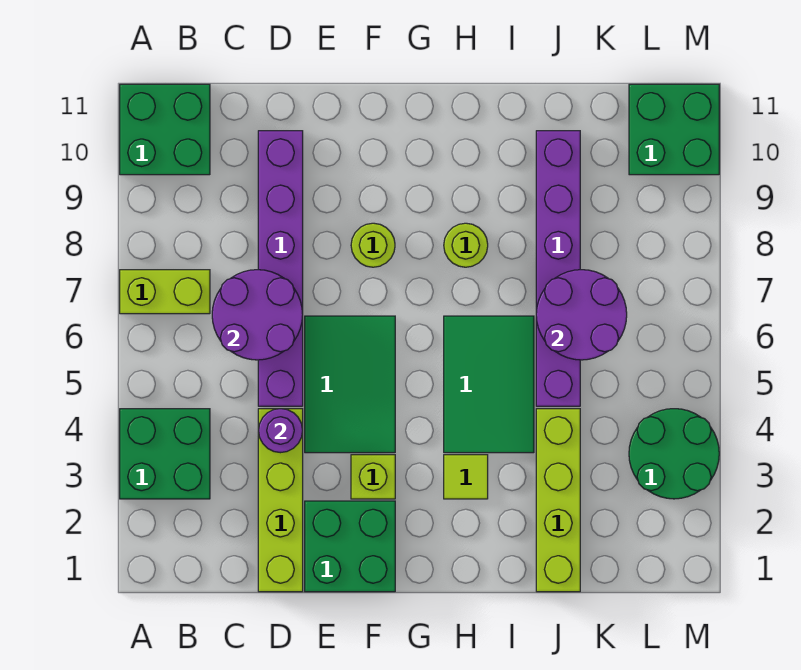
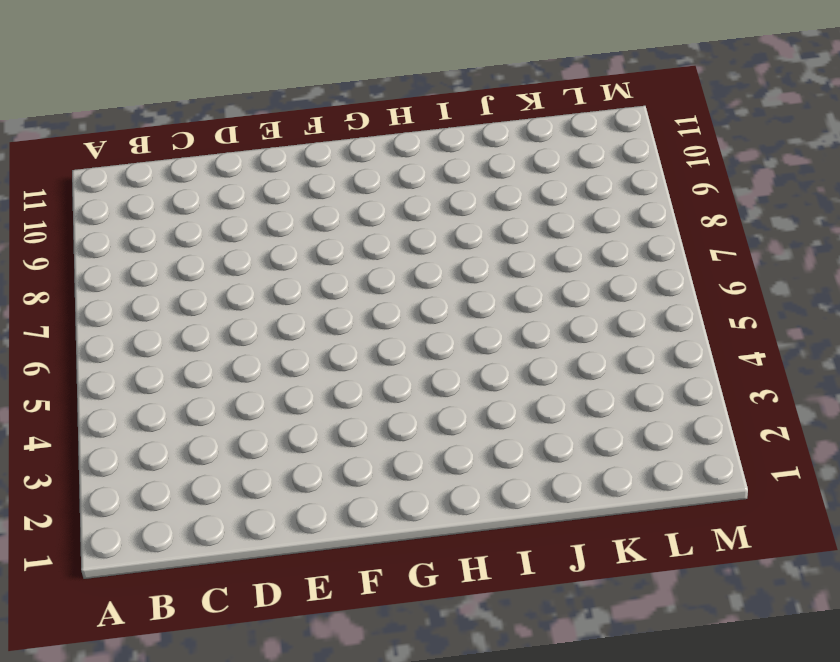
none -> green brick A3:B4 level 1
none -> lime brick A7:B7 level 1
none -> green brick A10:B11 level 1

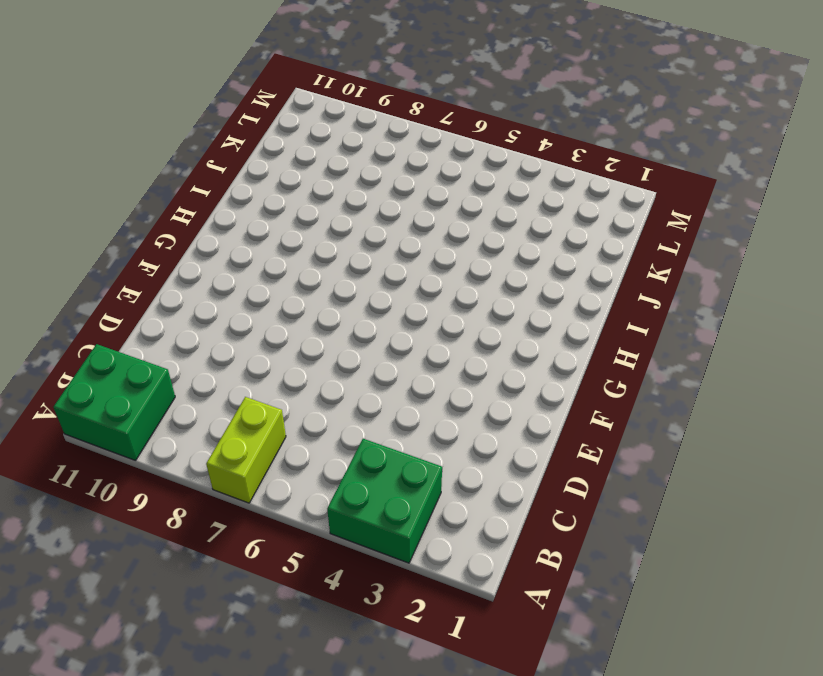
none -> lime brick D1:D4 level 1
none -> purple brick D5:D10 level 1
none -> green brick E1:F2 level 1

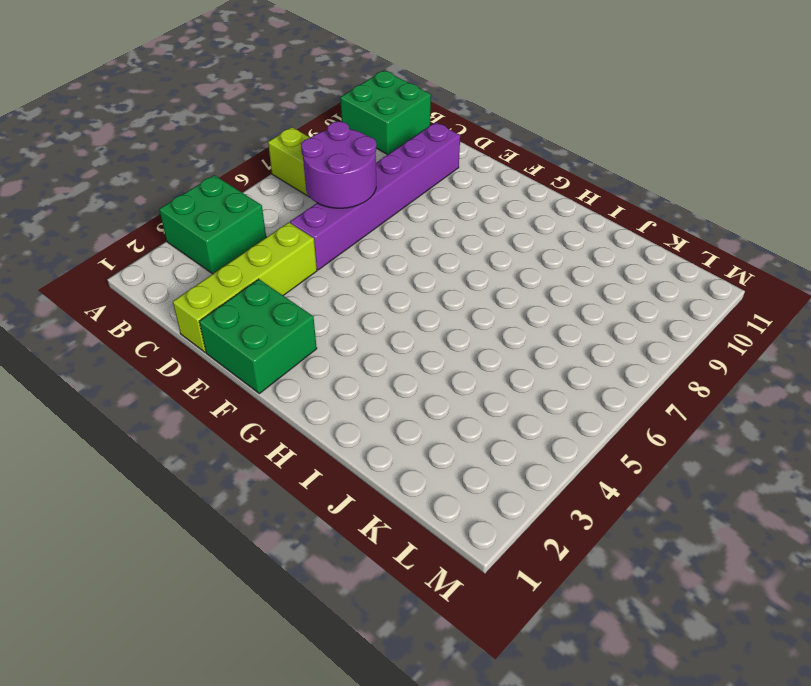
none -> green tile E4:F6 level 1
none -> lime brick F3 level 1
none -> lime round brick F8 level 1

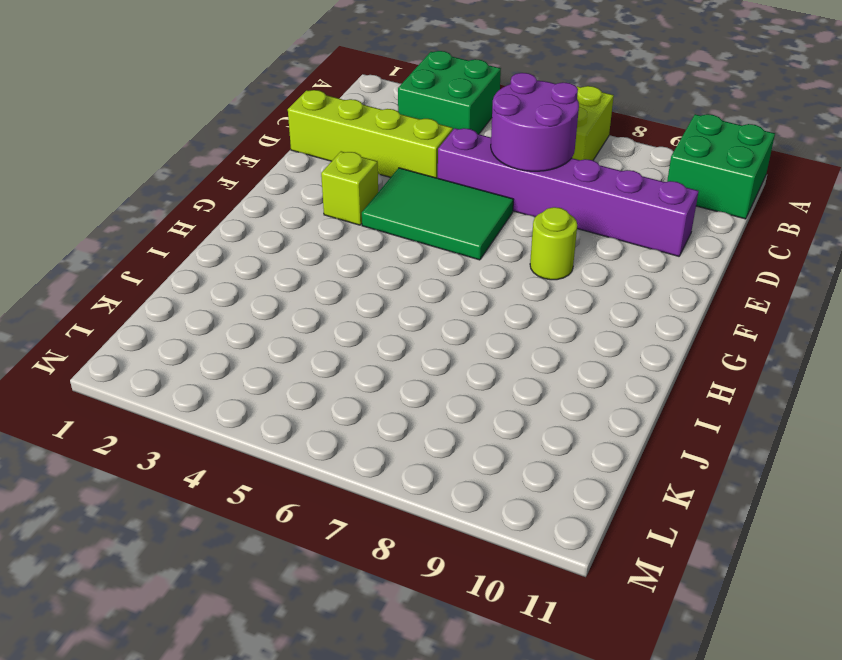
none -> green brick E1:F2 level 1
none -> lime tile H3 level 1
none -> green tile H4:I6 level 1

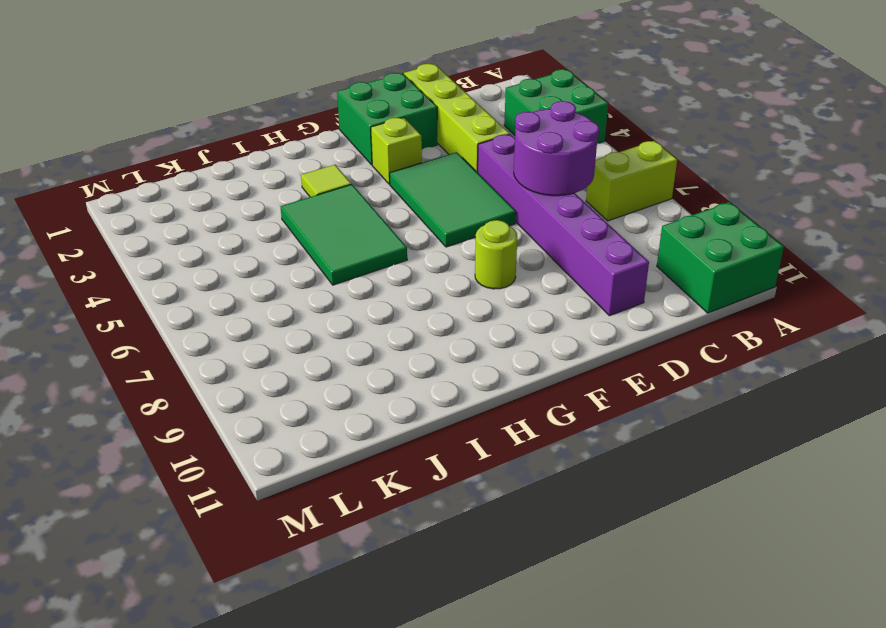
none -> lime round brick H8 level 1
none -> lime brick J1:J4 level 1
none -> purple brick J5:J10 level 1

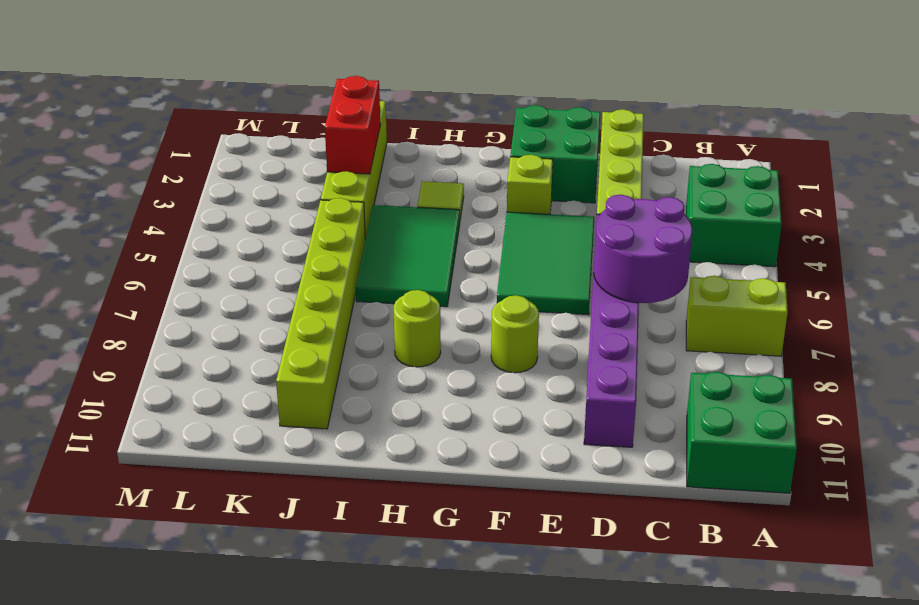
red brick J2:J3 level 2 -> none
lime brick J5:J10 level 1 -> purple brick J5:J10 level 1
none -> green round brick L3:M4 level 1
none -> green brick L10:M11 level 1
none -> purple round brick D4 level 2

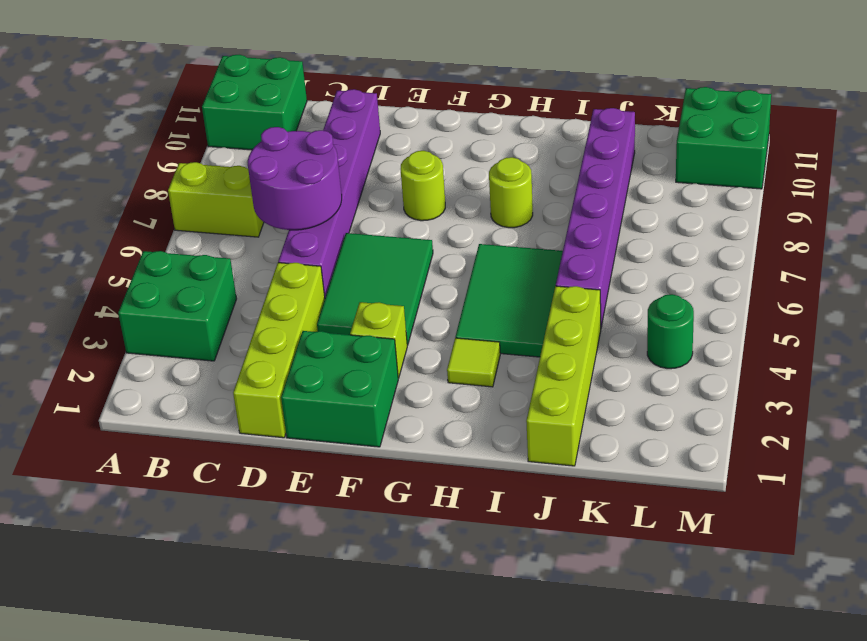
green round brick L4 level 1 -> green round brick L3:M4 level 1
none -> purple round brick D4 level 2
none -> purple round brick J6:K7 level 2

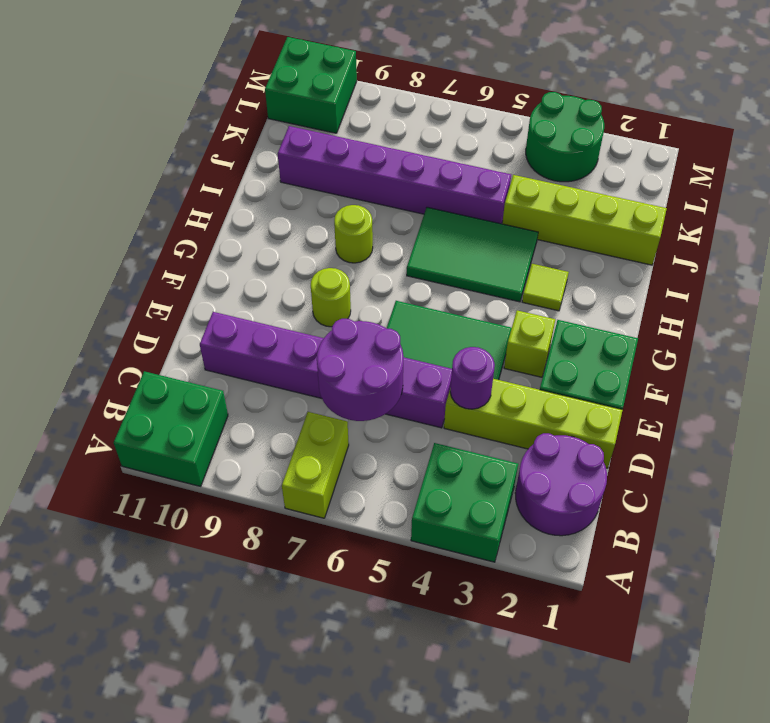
purple round brick B1:C2 level 1 -> purple round brick J6:K7 level 2

